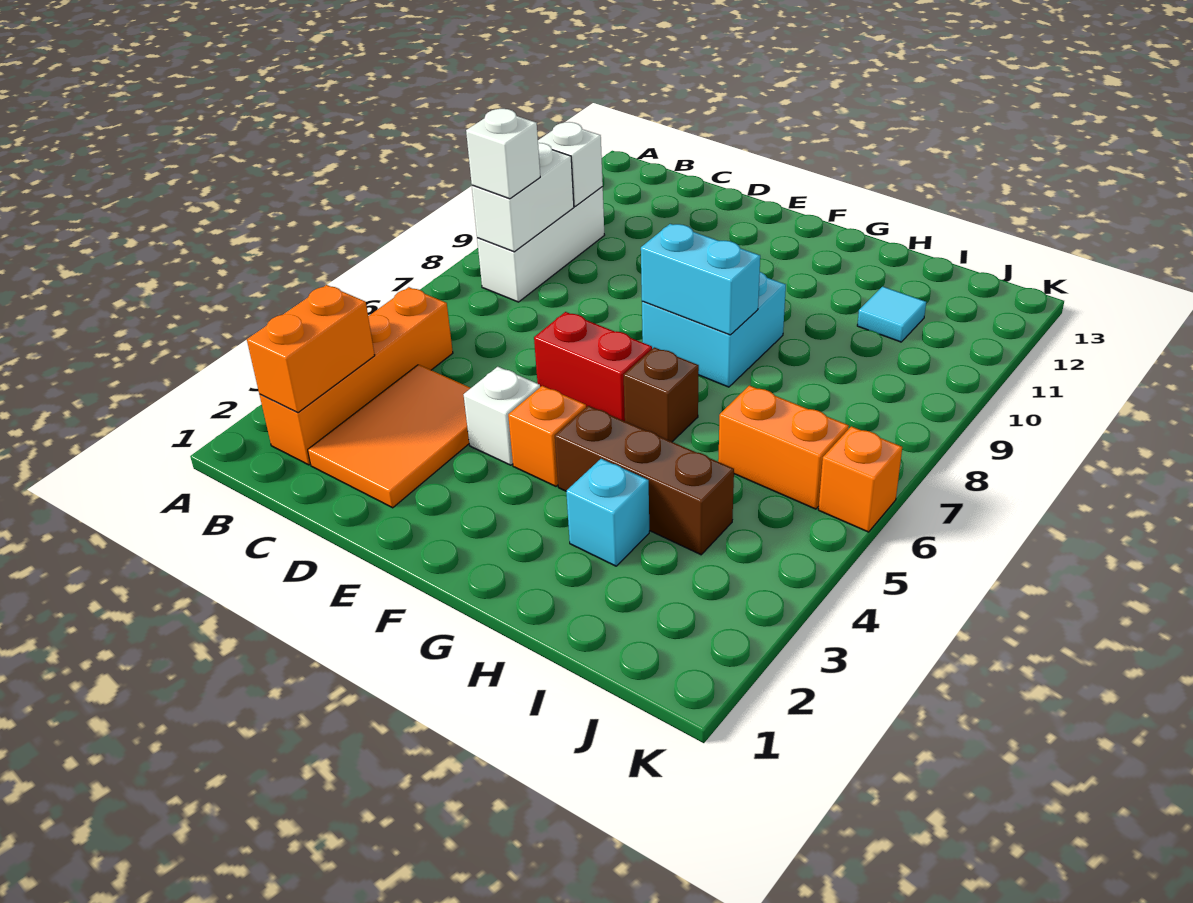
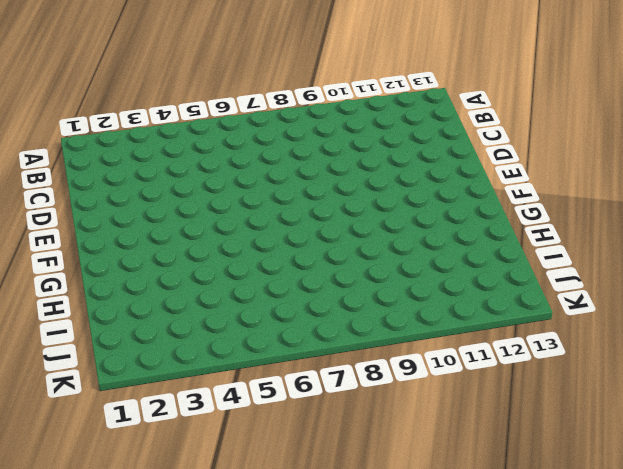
none -> orange brick B2:B5 level 1
none -> white brick B8:B10 level 1
none -> orange tile C2:D4 level 1

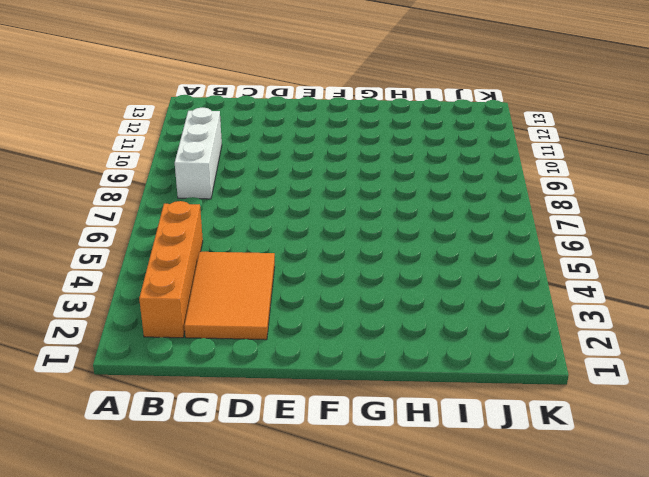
none -> white brick E4 level 1
none -> red brick E6:F6 level 1
none -> orange brick F4 level 1

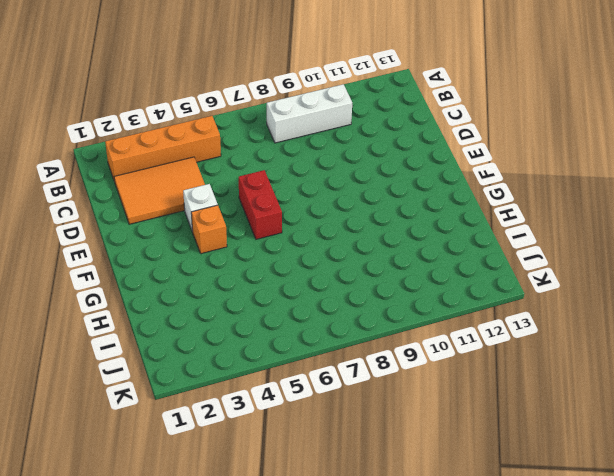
none -> cyan brick F8:G9 level 1
none -> brown brick G4:I4 level 1
none -> brown brick G6 level 1

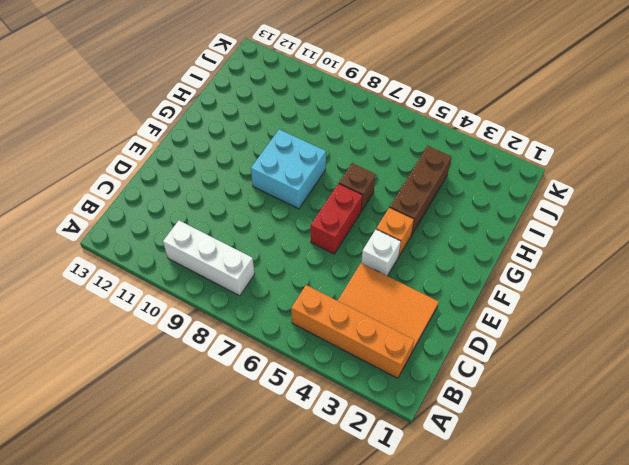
none -> cyan brick H3 level 1
none -> orange brick I6:J6 level 1
none -> cyan tile I11 level 1

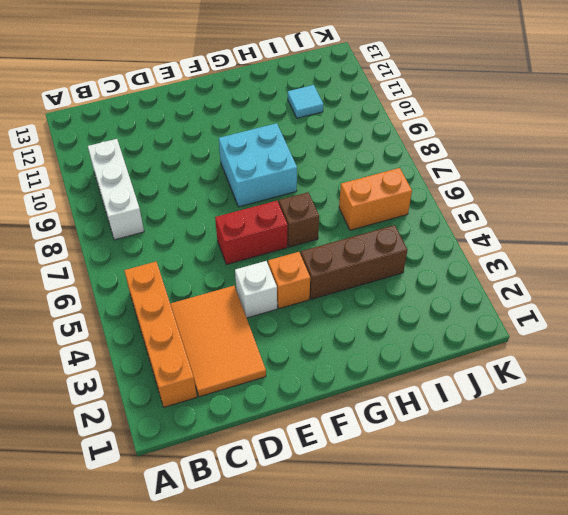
none -> cyan brick H3 level 1
none -> orange brick K6 level 1
none -> orange brick B2:B3 level 2

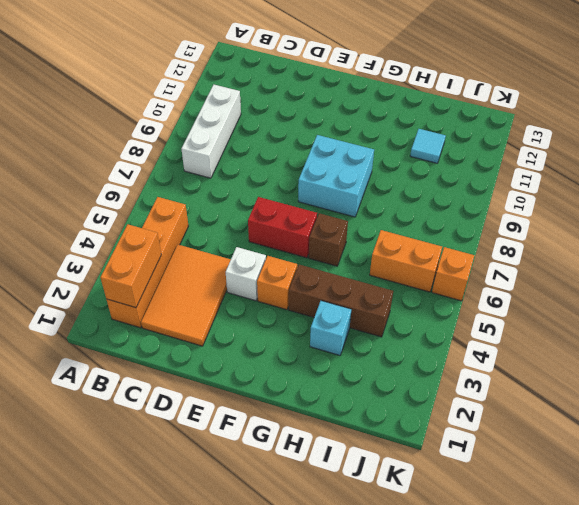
none -> white brick B8:B9 level 2
none -> white brick B10 level 2
none -> cyan brick F8:G8 level 2

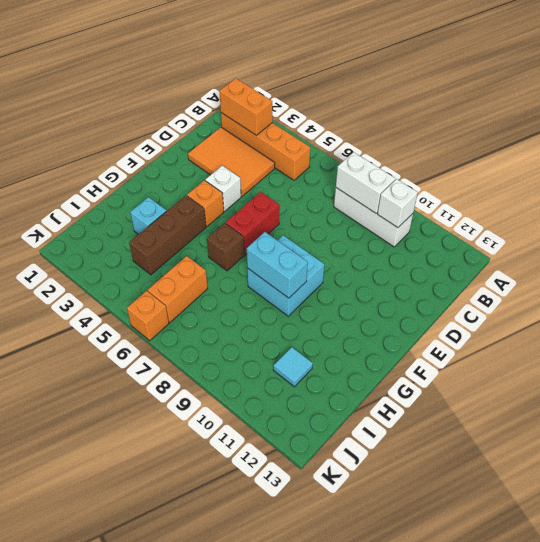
cyan brick G8:G9 level 2 -> cyan brick F8:G8 level 2
none -> white brick B8 level 3

